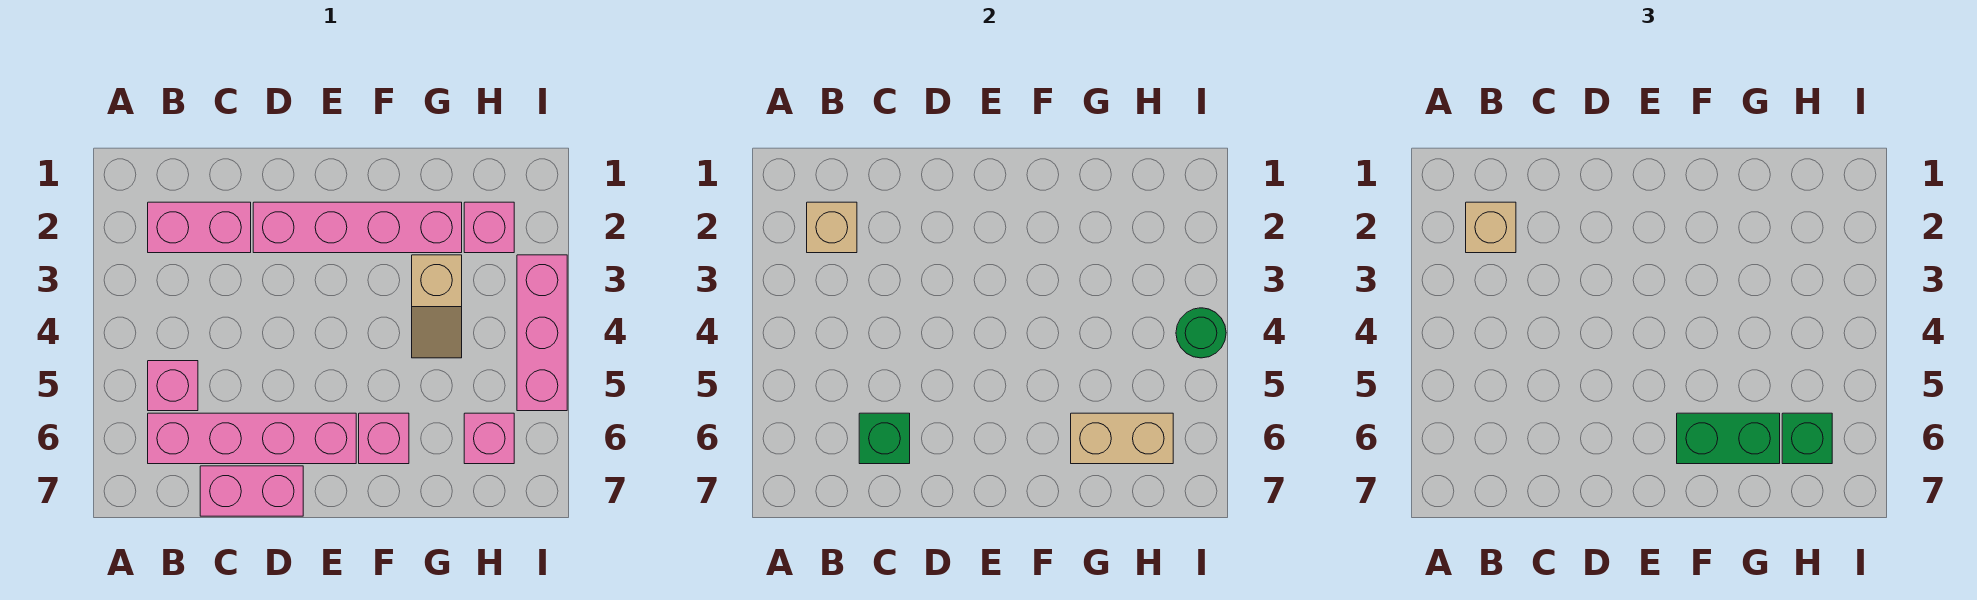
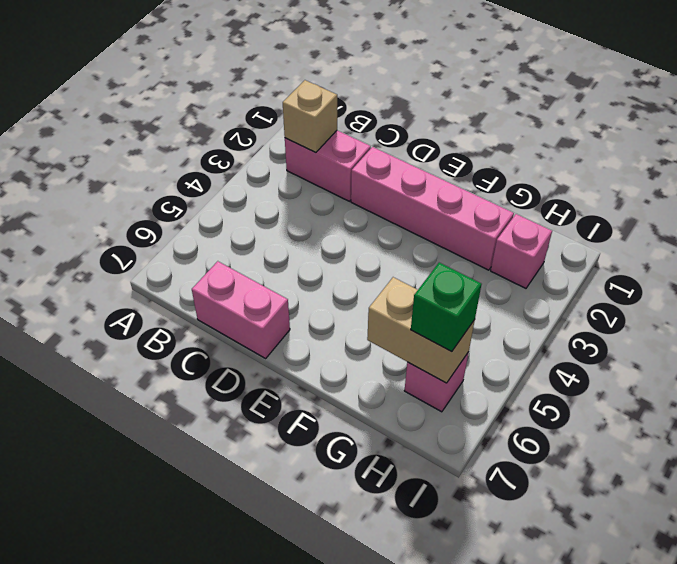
none -> pink brick B5 level 1
none -> pink brick B6:E6 level 1
none -> pink brick F6 level 1

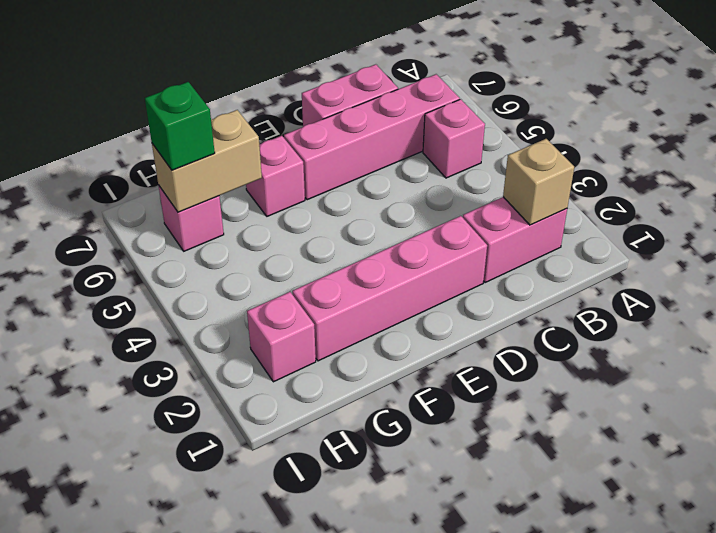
none -> tan slope G3:G4 level 1 top 3
none -> pink brick I3:I5 level 1
none -> green brick C6 level 2

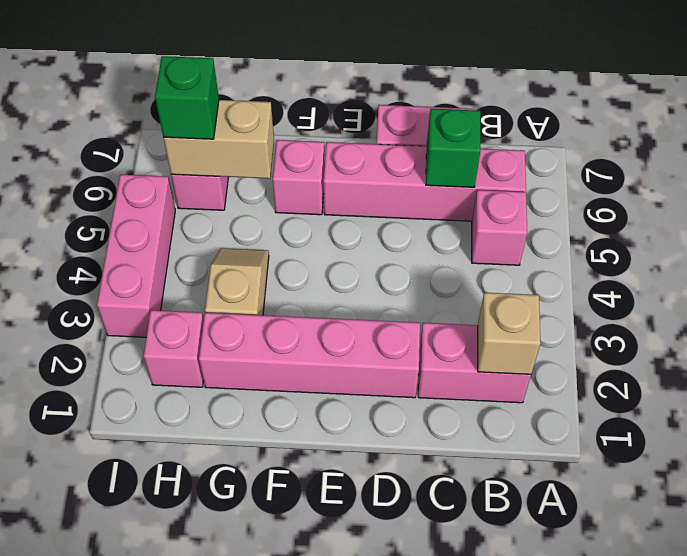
none -> green round brick I4 level 2
none -> tan brick B2 level 3
none -> green brick F6:G6 level 3

